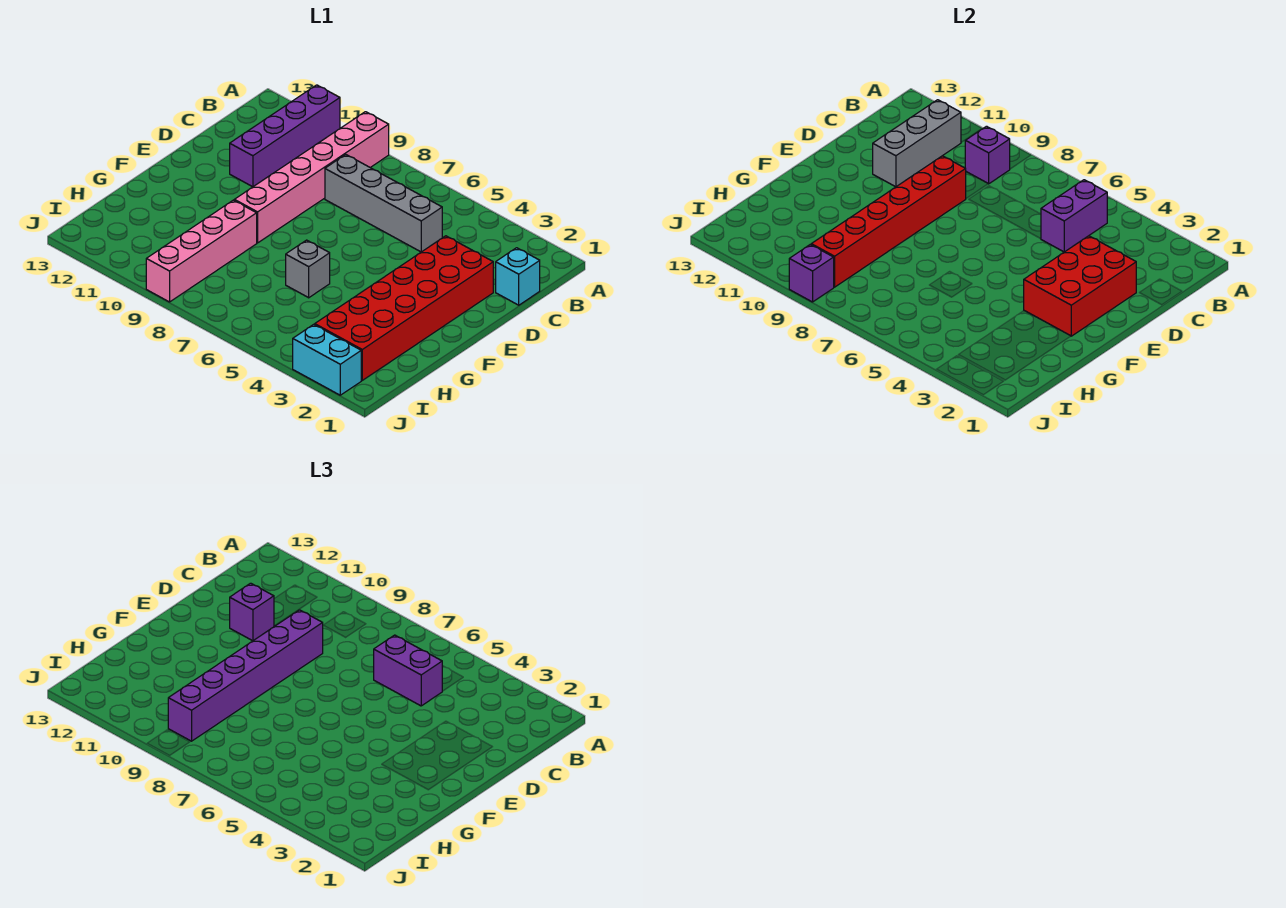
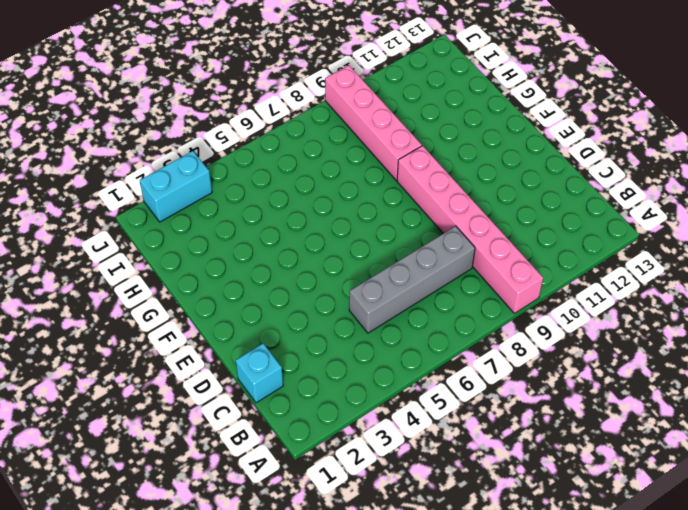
none -> purple brick A11:D11 level 1
none -> red brick D2:I3 level 1
none -> grey brick G6 level 1

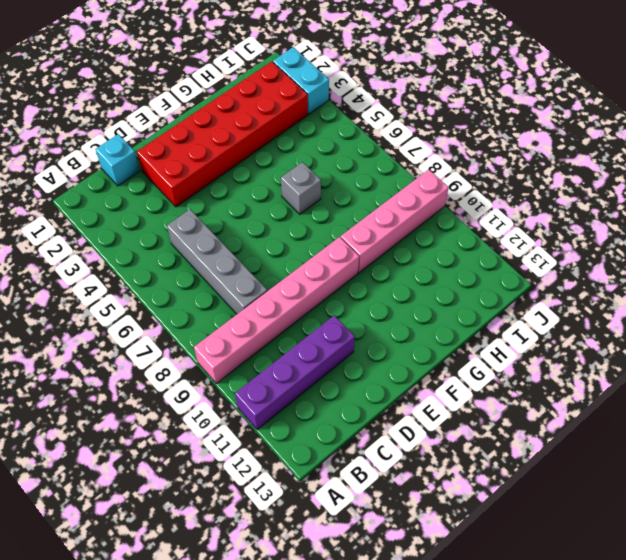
none -> purple brick B5:C5 level 2
none -> purple brick B9 level 2
none -> grey brick B11:D11 level 2

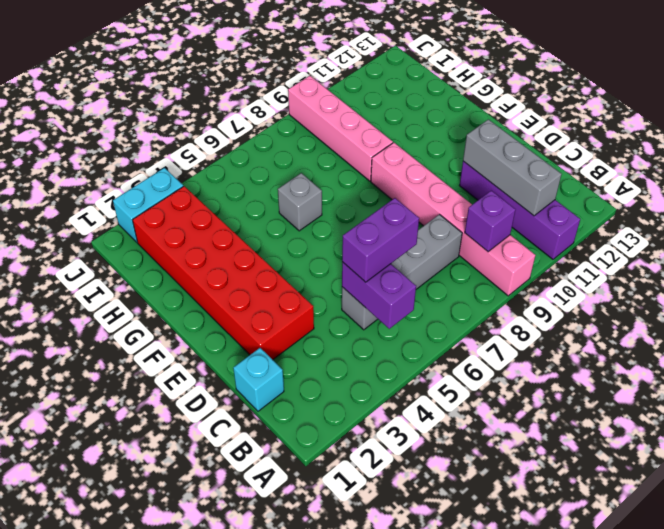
none -> red brick D2:F3 level 2
none -> red brick D9:I9 level 2
none -> purple brick J9 level 2

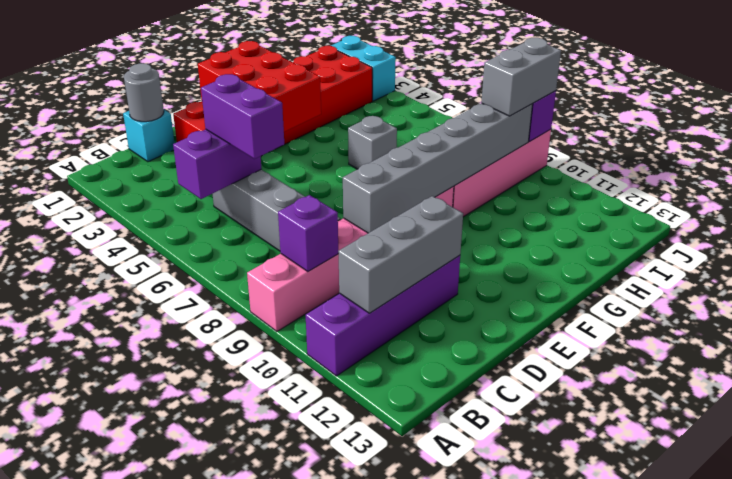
grey round brick C1 level 2 -> none
grey brick D9:I9 level 2 -> red brick D9:I9 level 2
red brick E2:F4 level 2 -> red brick D2:F3 level 2
grey brick I9:J9 level 3 -> purple brick D9:I9 level 3
none -> purple brick D11 level 3

